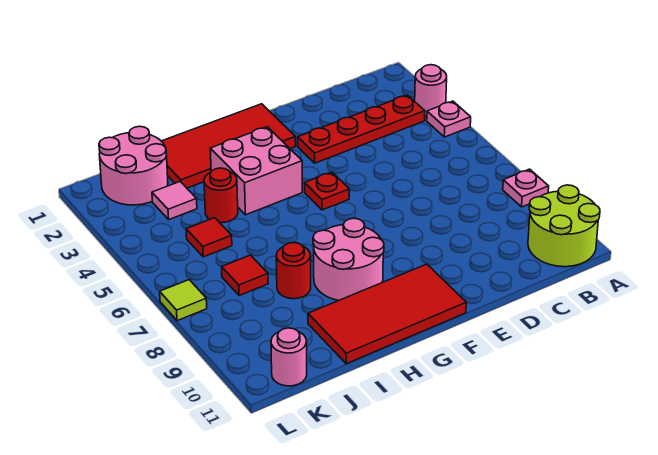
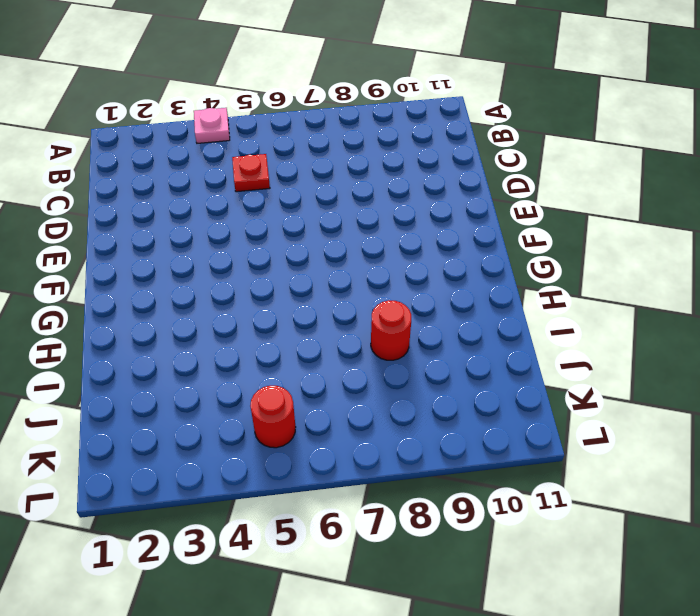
red plate C5 level 1 -> red plate F5 level 1
red round brick K5 level 1 -> red round brick I4 level 1
none -> pink round brick A3 level 1
none -> pink plate A8 level 1
none -> lime round brick A10:B11 level 1

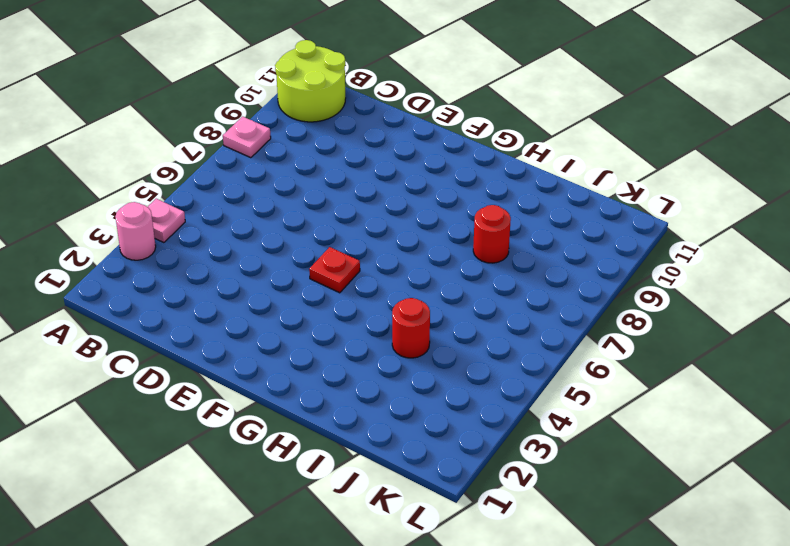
none -> red plate B3:E3 level 1
none -> red tile F1:I2 level 1
none -> red tile F10:I11 level 1

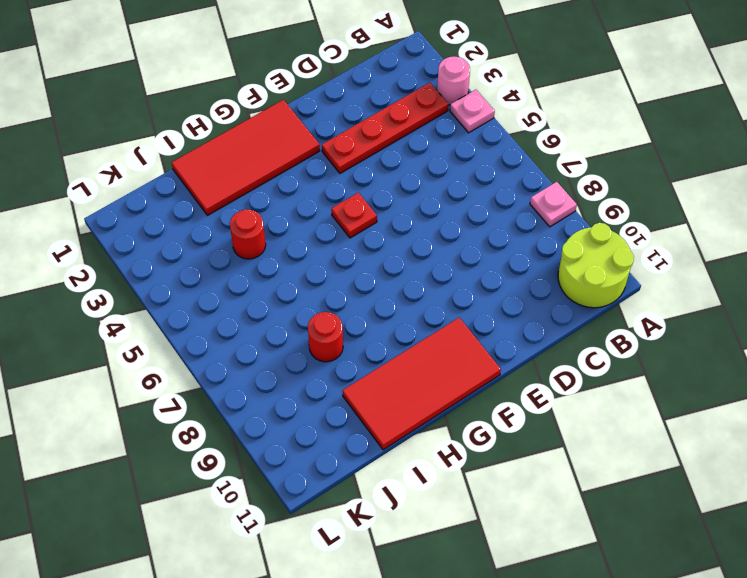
none -> pink brick G3:H4 level 1
none -> pink round brick G8:H9 level 1
none -> pink round brick J1:K2 level 1

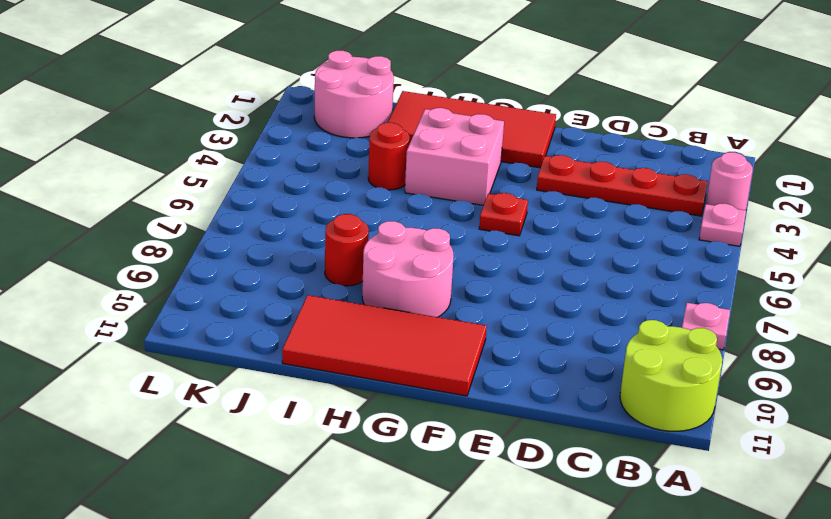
none -> pink tile J3 level 1
none -> red tile J5 level 1
none -> red tile J7 level 1

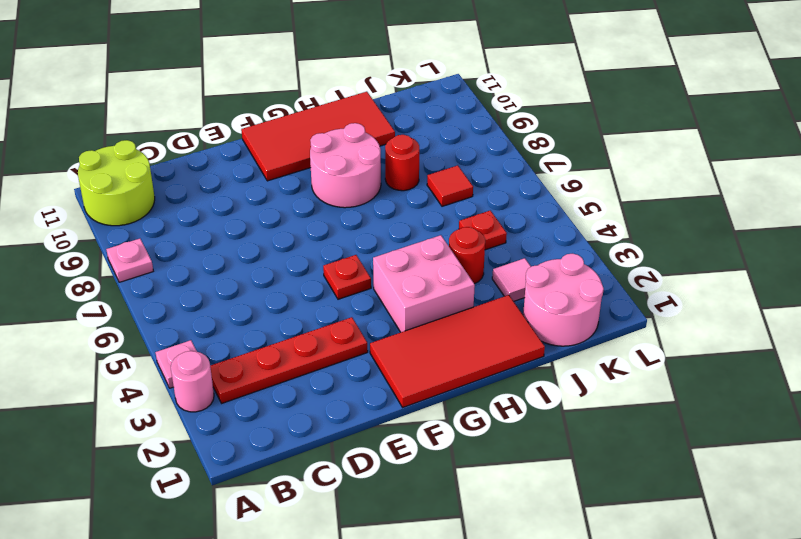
red plate J5 level 1 -> red tile J5 level 1
none -> pink round brick K11 level 1
none -> lime tile L7 level 1

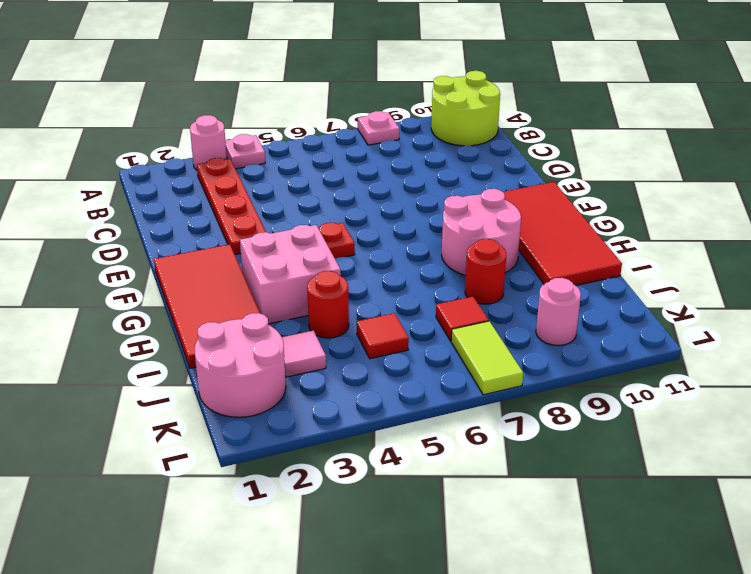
lime tile K7:L7 level 1 -> lime tile L7 level 1
pink round brick K9 level 1 -> pink round brick K11 level 1

